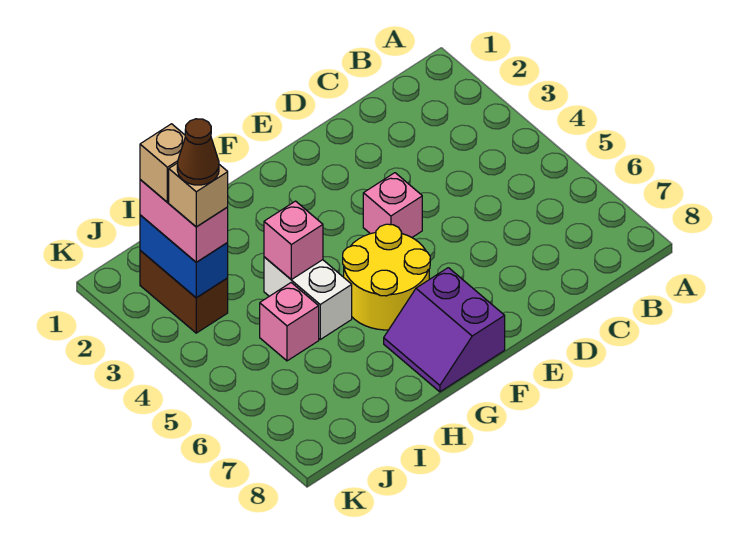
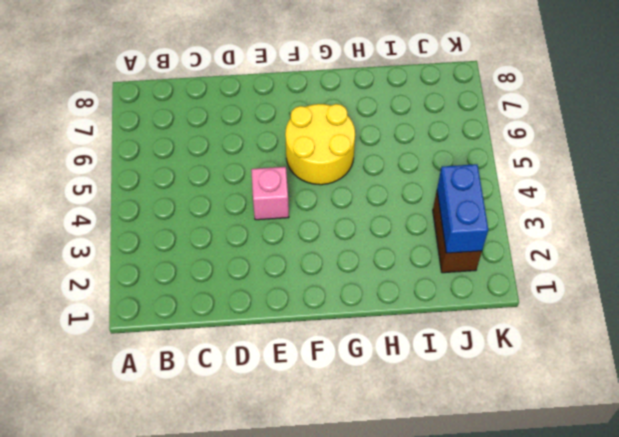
none -> purple slope F7:G8 level 1 top F
none -> white brick H4:H5 level 1
none -> pink brick I5 level 1

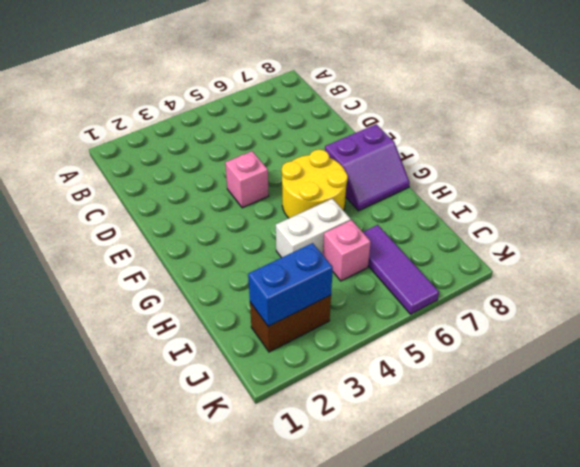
purple tile I6:K6 level 1 -> none
none -> pink brick H4 level 2
none -> pink brick J2:J3 level 3
none -> tan brick J2 level 4

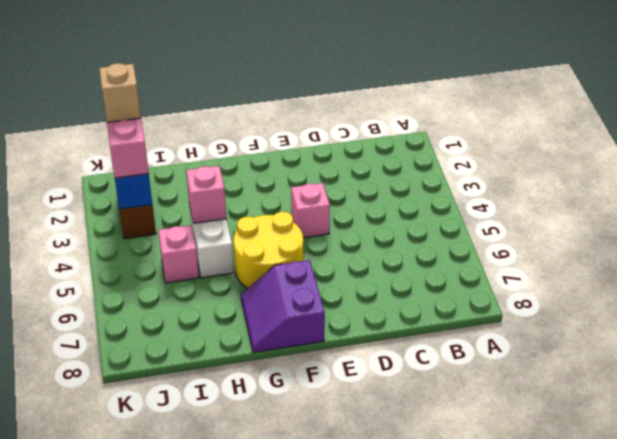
none -> tan brick J3 level 4
none -> brown cone J3 level 5

